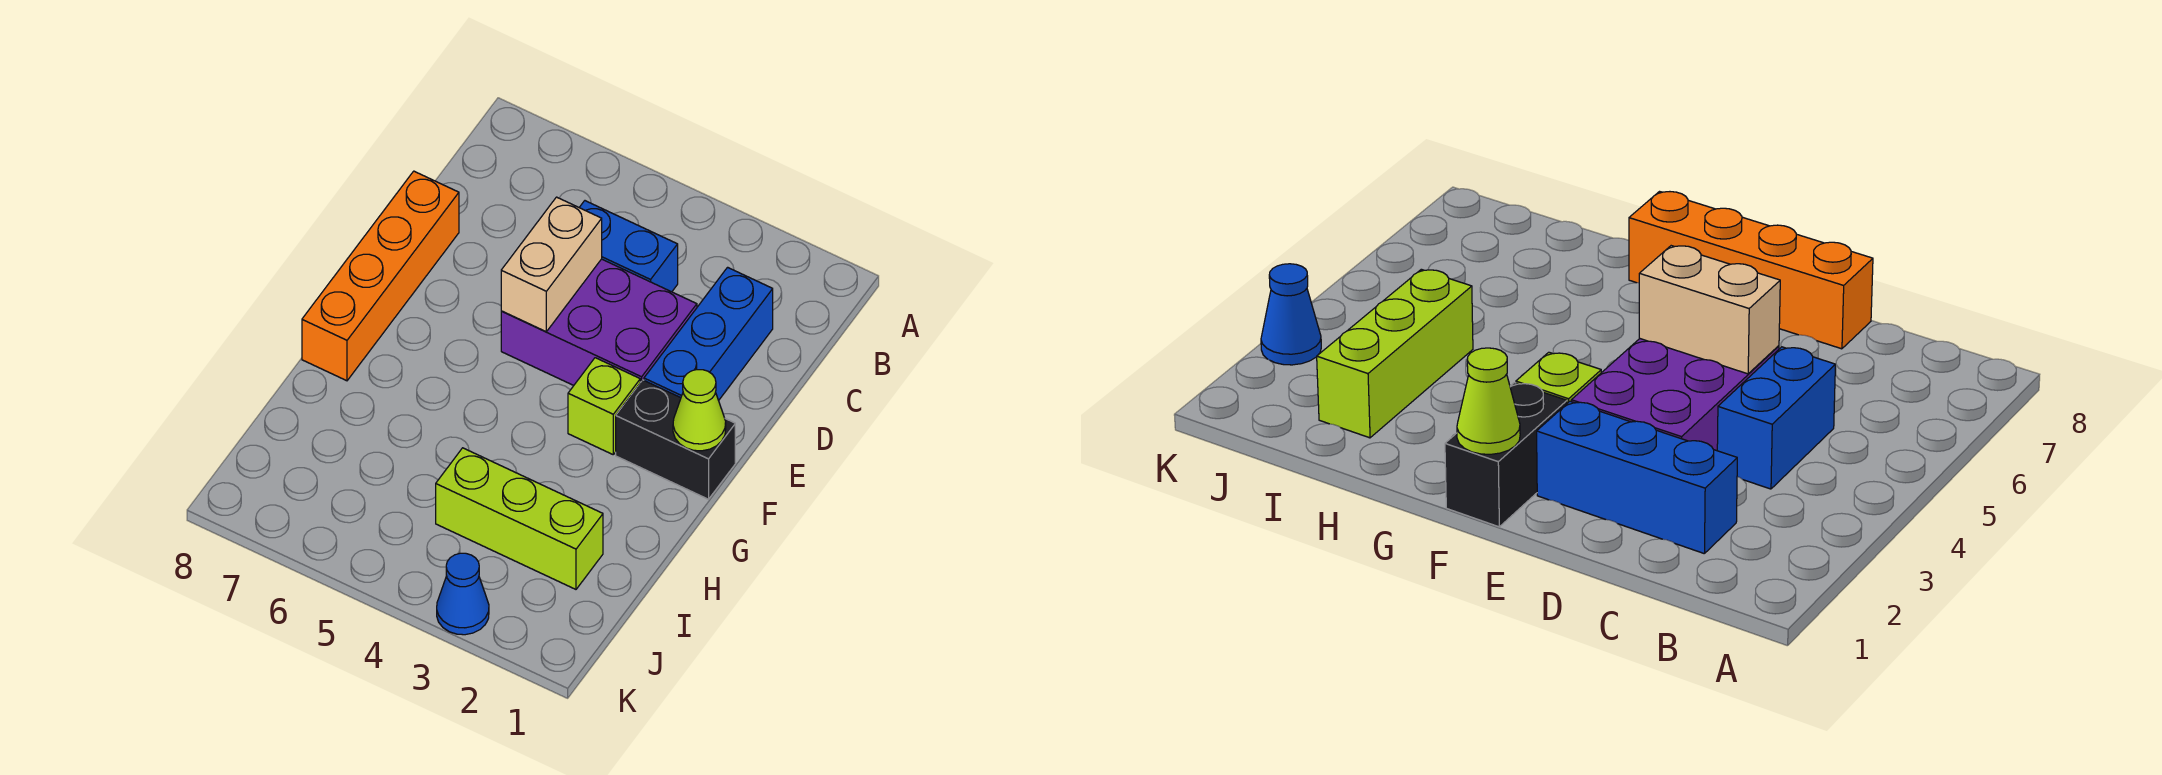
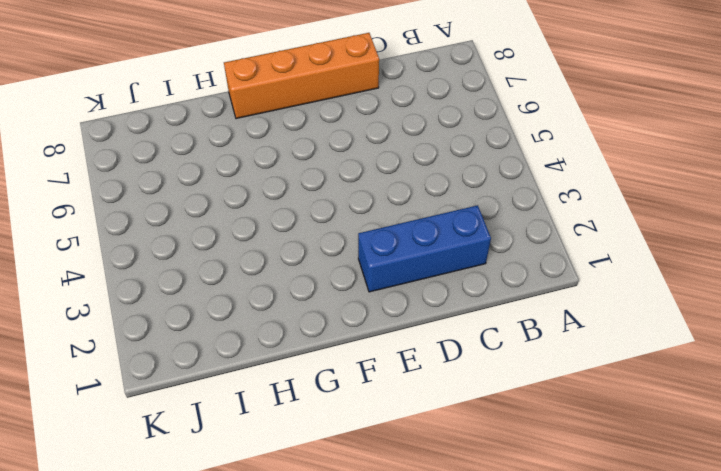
none -> blue brick C4:C5 level 1
none -> purple brick D3:E5 level 1

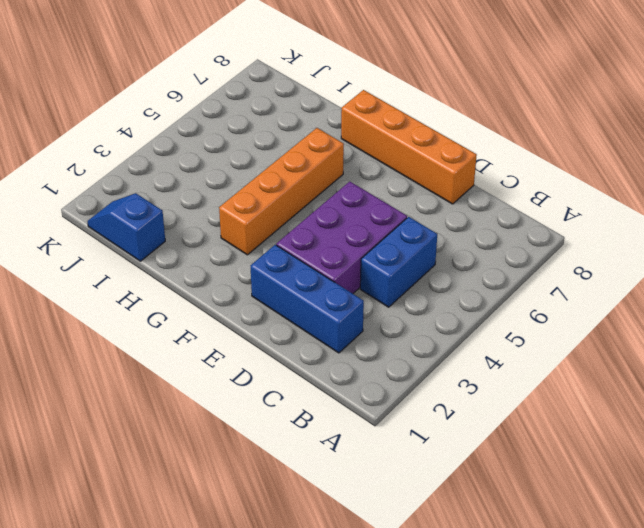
orange brick G3:G6 level 1 -> none
blue slope I1:J1 level 1 top I -> none
none -> black brick F1:F2 level 1
none -> lime brick F3 level 1

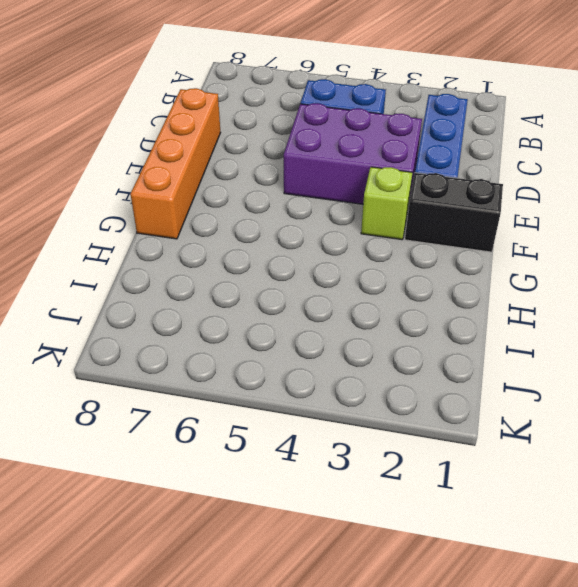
none -> lime brick I2:I4 level 1
none -> blue cone K3 level 1

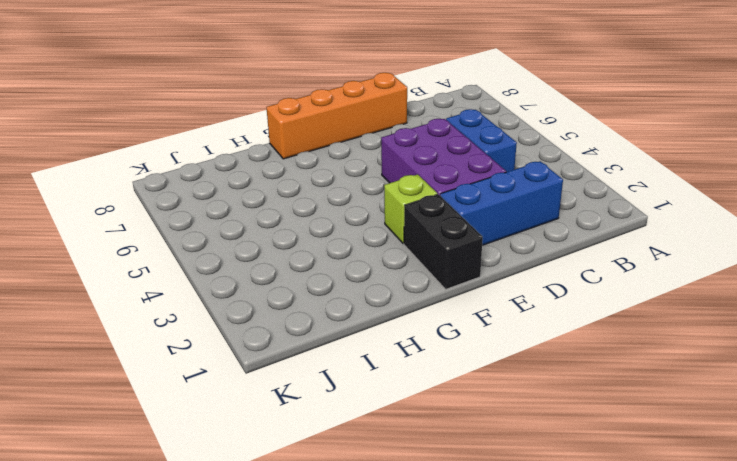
none -> lime brick I2:I4 level 1
none -> blue cone K3 level 1

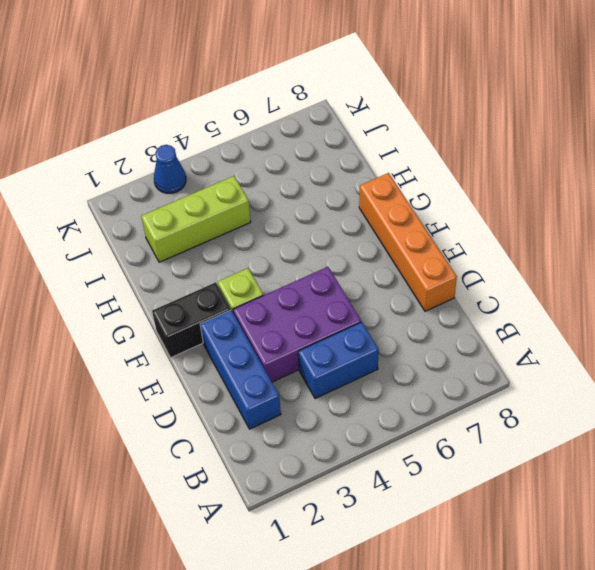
none -> tan brick D5:E5 level 2
none -> lime cone F1 level 2

